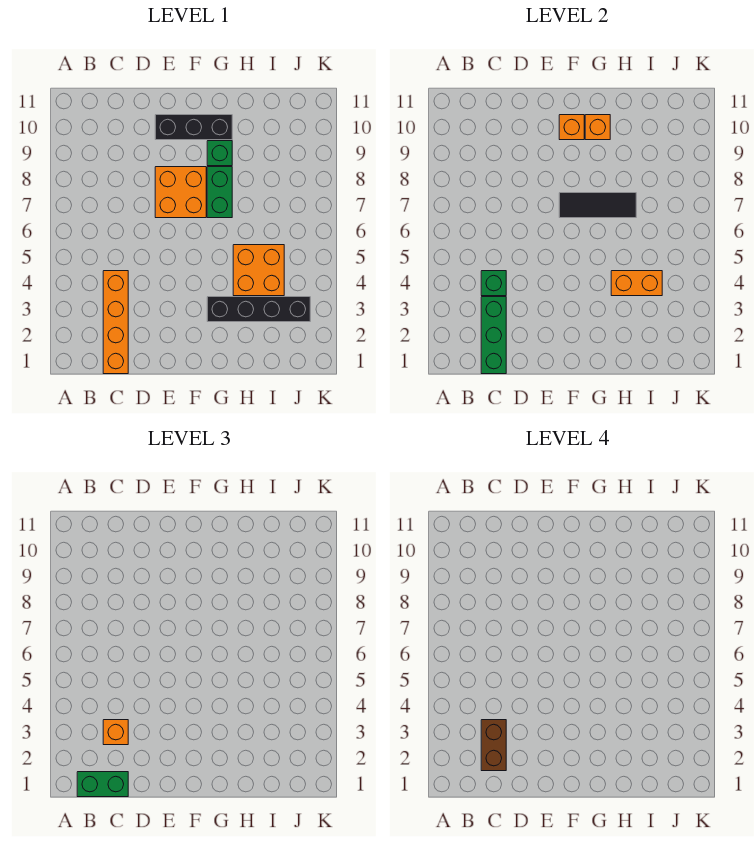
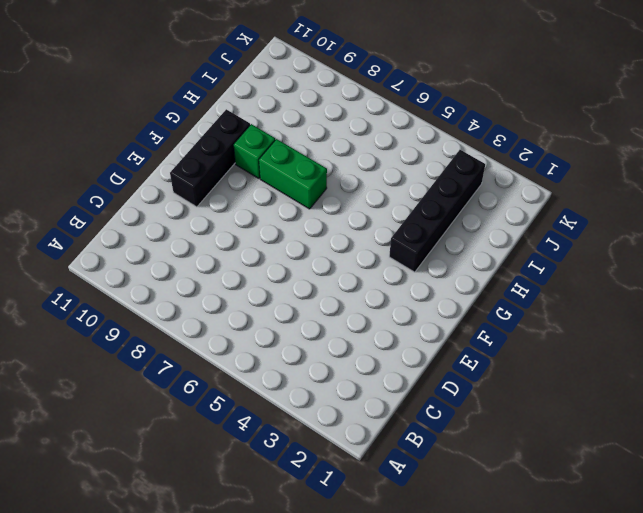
none -> orange brick C1:C4 level 1
none -> orange brick E7:F8 level 1
none -> orange brick H4:I5 level 1

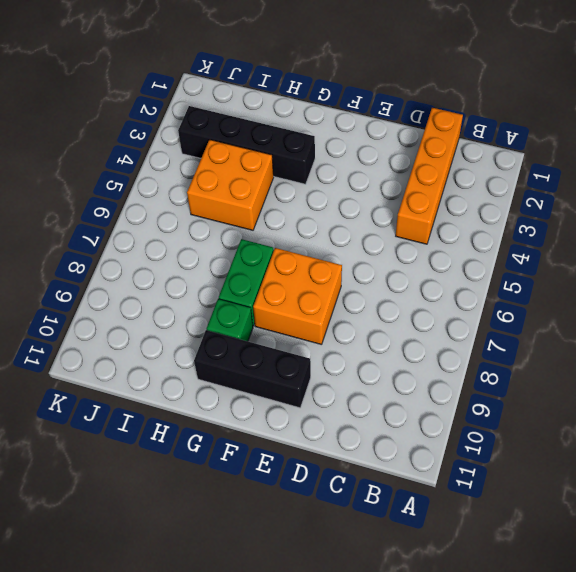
none -> green brick C1:C3 level 2
none -> green brick C4 level 2
none -> black tile F7:H7 level 2

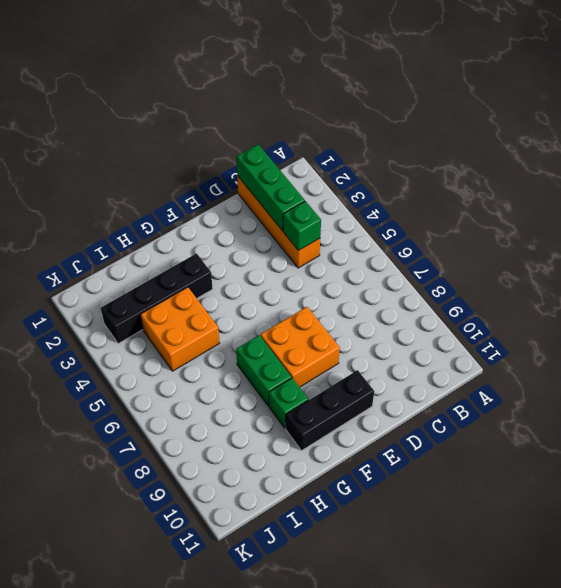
none -> black tile F7:H7 level 2
none -> orange brick F10 level 2
none -> orange brick G10 level 2

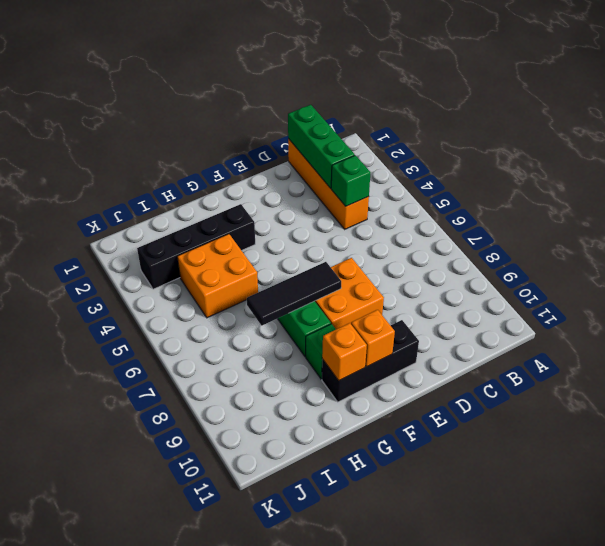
none -> orange brick H4:I4 level 2
none -> green brick B1:C1 level 3
none -> orange brick C3 level 3

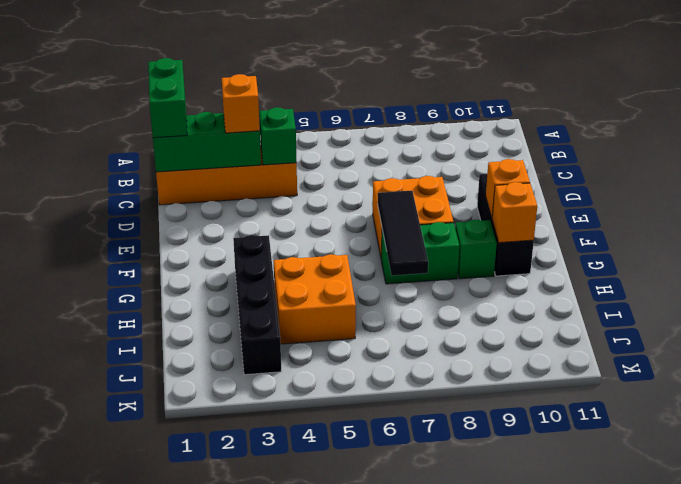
none -> orange brick H4:I4 level 2
none -> brown brick C2:C3 level 4

